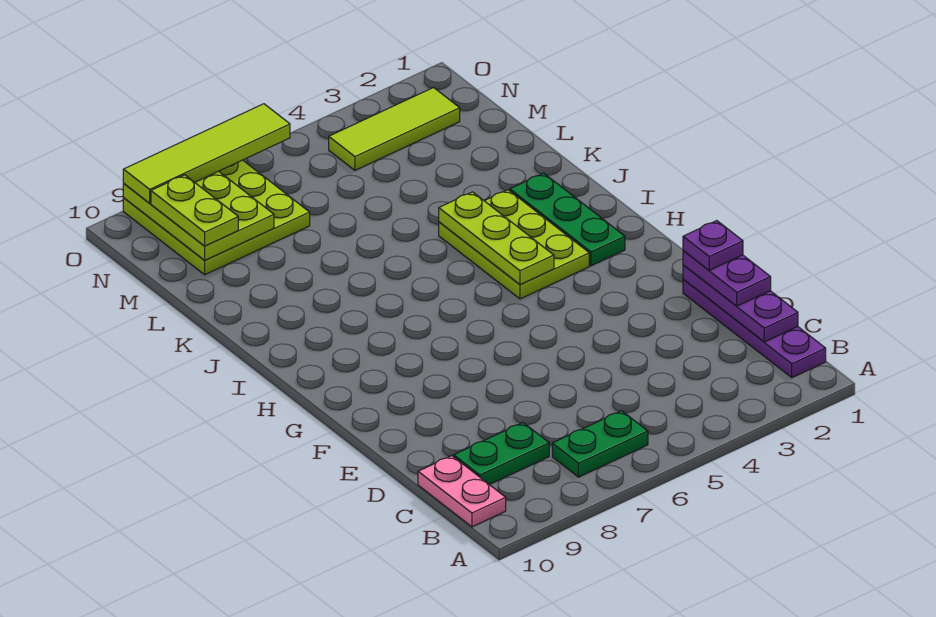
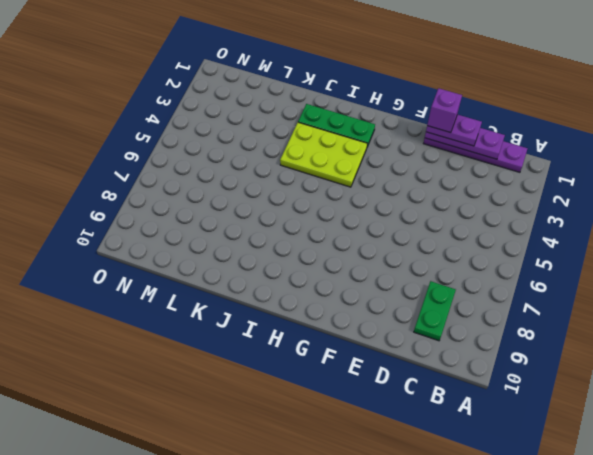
purple brick E1 level 4 -> purple plate E1 level 4
none -> green plate B6:B7 level 1
none -> pink plate B10:C10 level 1
none -> lime plate M7:O9 level 1

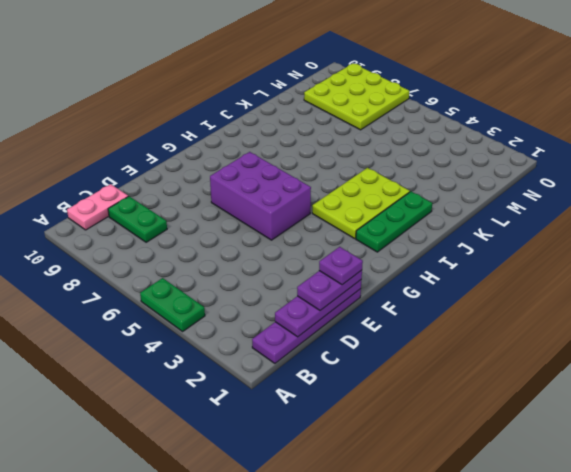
green plate A4:A5 level 1 -> green plate B6:B7 level 1
purple brick F5:G7 level 1 -> none
none -> lime tile N2:N4 level 1
none -> lime plate H4:J4 level 2
none -> lime plate M8:O9 level 2

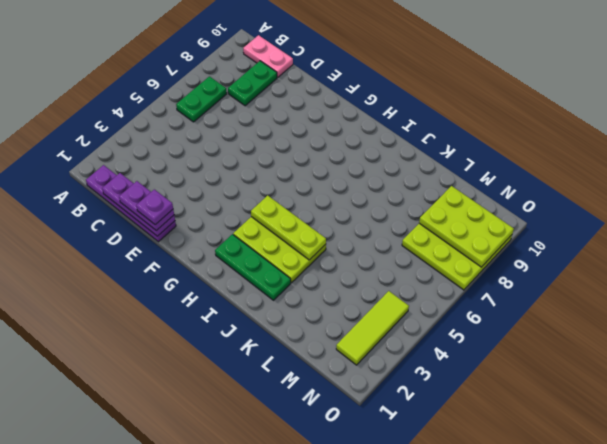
none -> lime plate M9:N9 level 3
none -> lime tile O6:O9 level 3

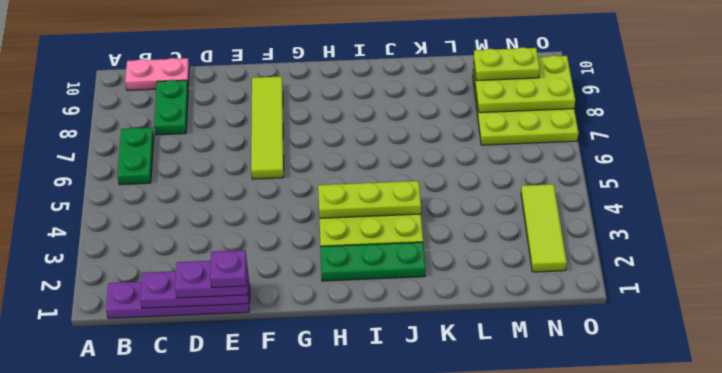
lime tile F6:F9 level 1 -> lime tile O6:O9 level 3

